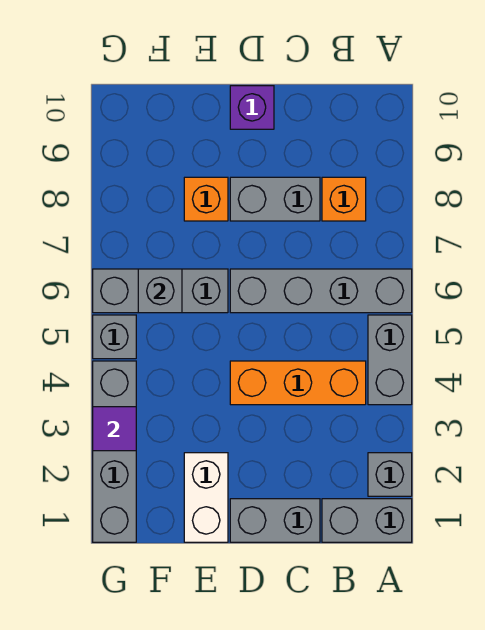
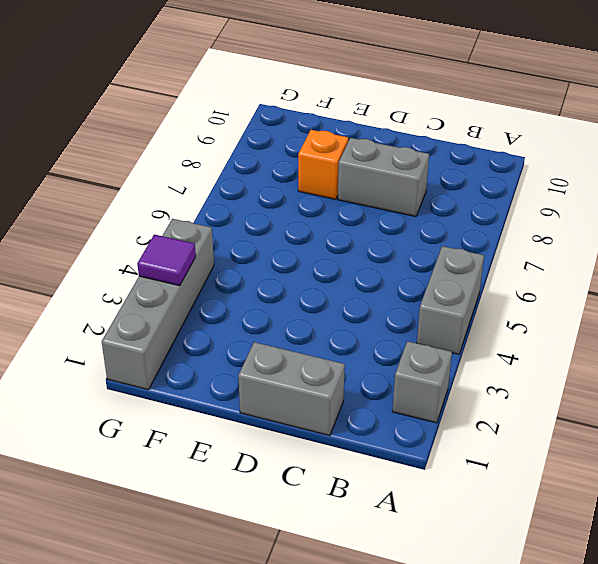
none -> grey brick A1:B1 level 1
none -> grey brick A6:D6 level 1
none -> orange brick B4:D4 level 1

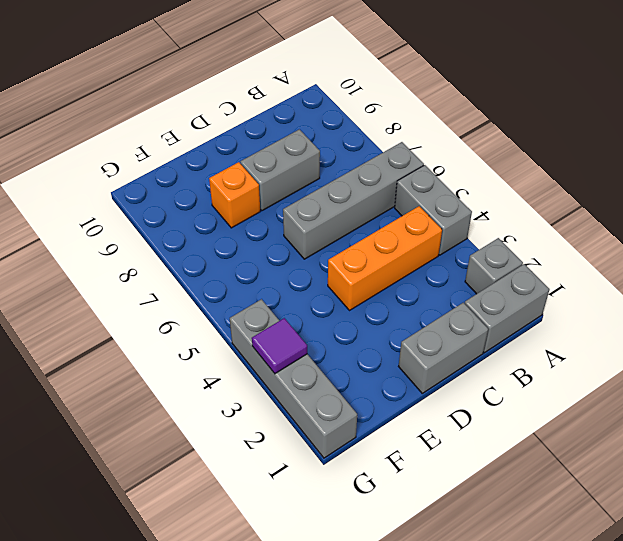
none -> orange brick B8 level 1
none -> purple brick D10 level 1
none -> white brick E1:E2 level 1

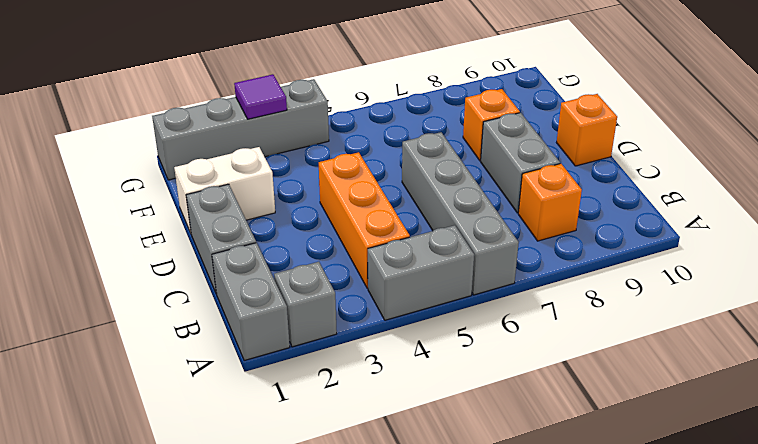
orange brick D10 level 1 -> purple brick D10 level 1
none -> grey brick E6:G6 level 1
none -> grey brick G5 level 1
none -> grey brick F6 level 2

